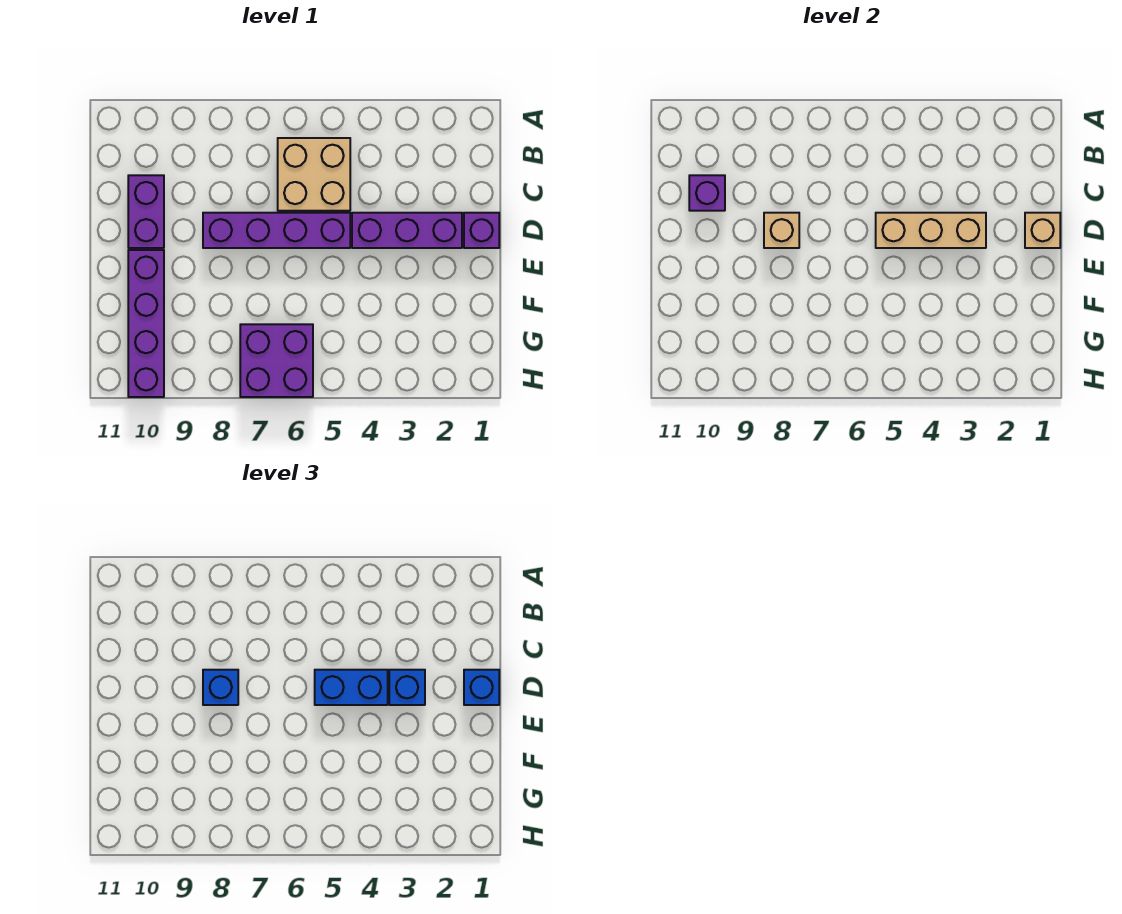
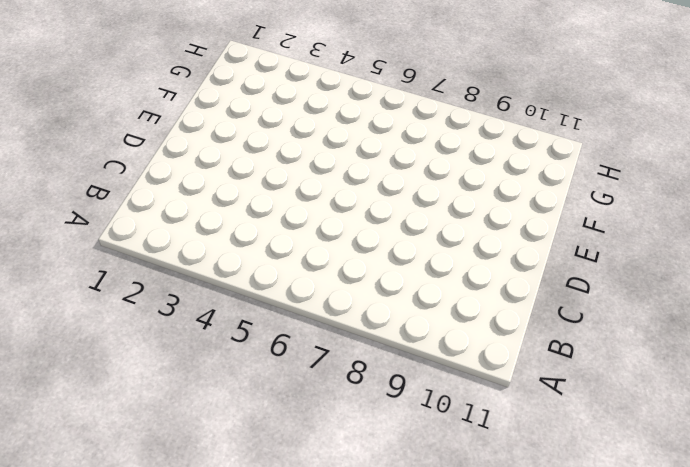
none -> tan brick B5:C6 level 1
none -> purple brick C10:D10 level 1
none -> purple brick D1 level 1

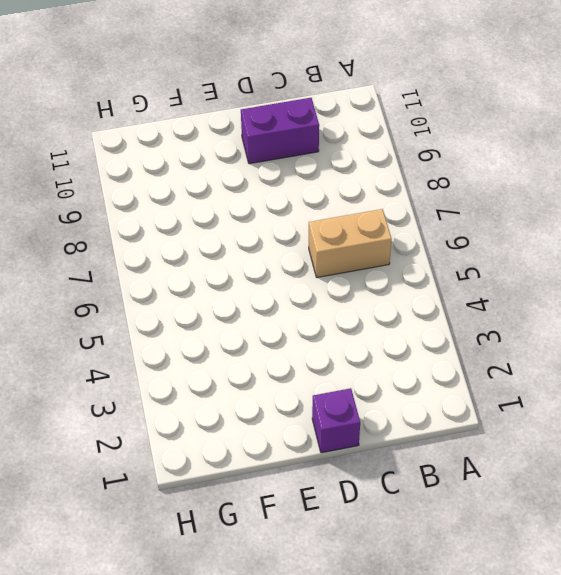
tan brick B6:C6 level 1 -> tan brick B5:C6 level 1
none -> purple brick D2:D4 level 1
none -> purple brick D5:D8 level 1
none -> purple brick E10:H10 level 1

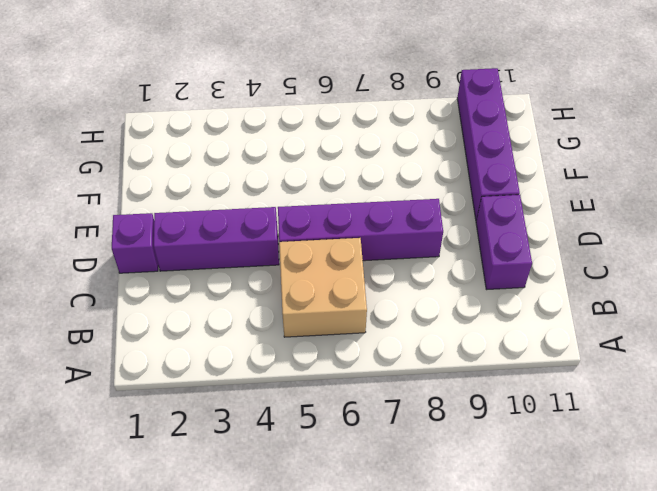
none -> purple brick G6:H7 level 1
none -> purple brick C10 level 2
none -> tan brick D1 level 2

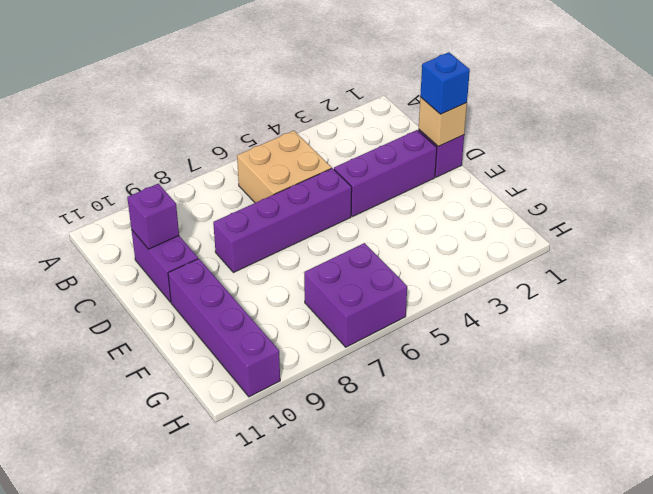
none -> tan brick D3:D5 level 2
none -> tan brick D8 level 2
none -> blue brick D3 level 3

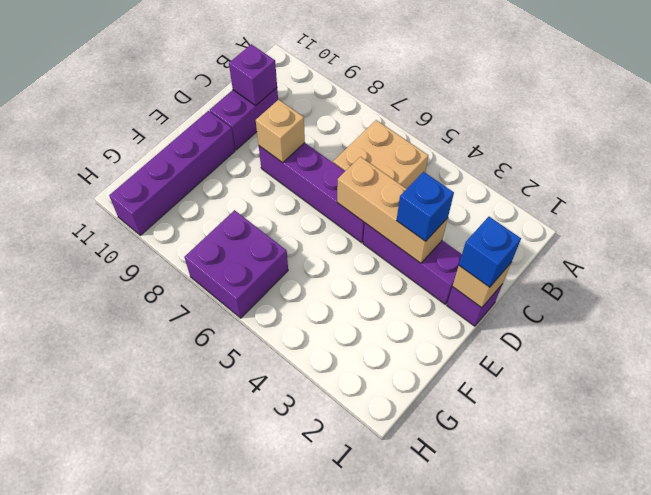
none -> blue brick D4:D5 level 3
none -> blue brick D8 level 3

